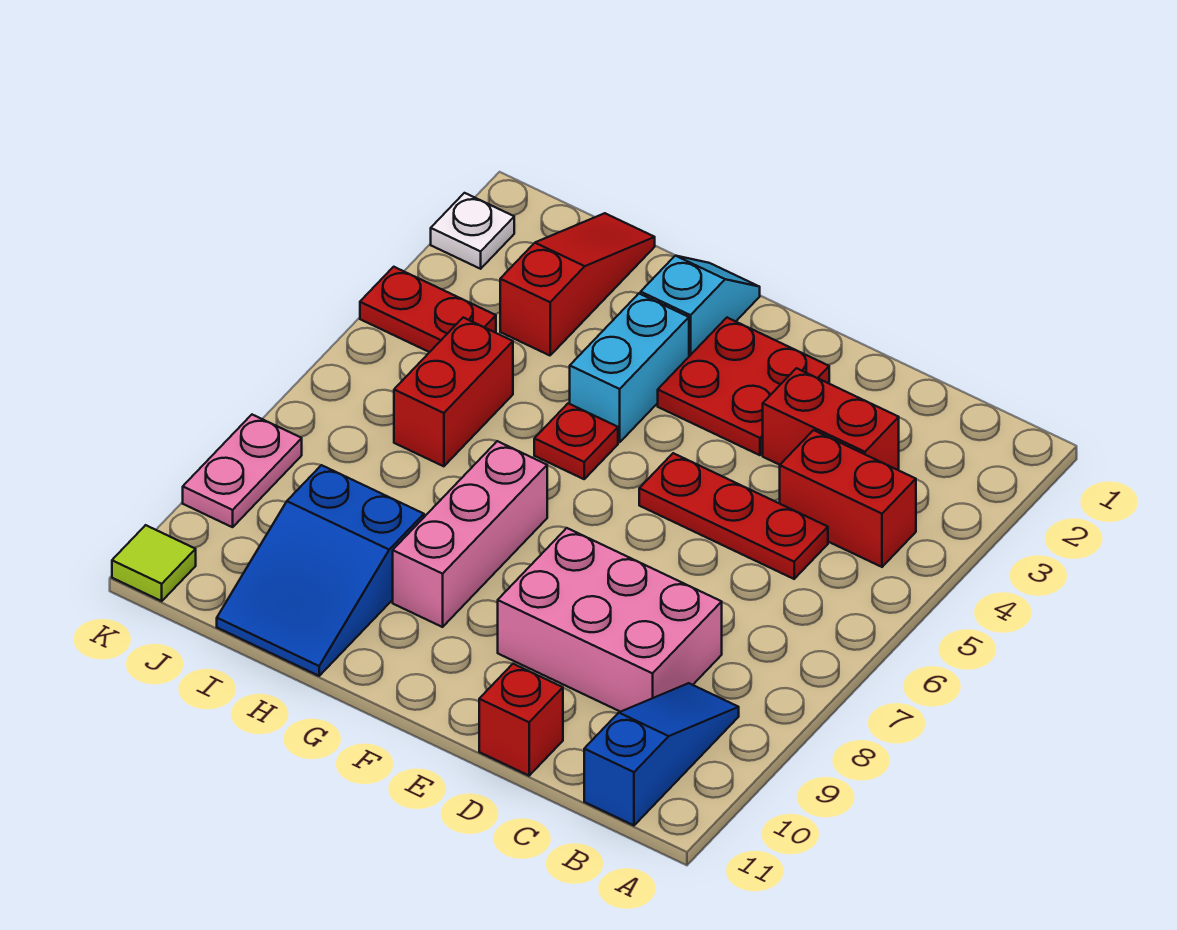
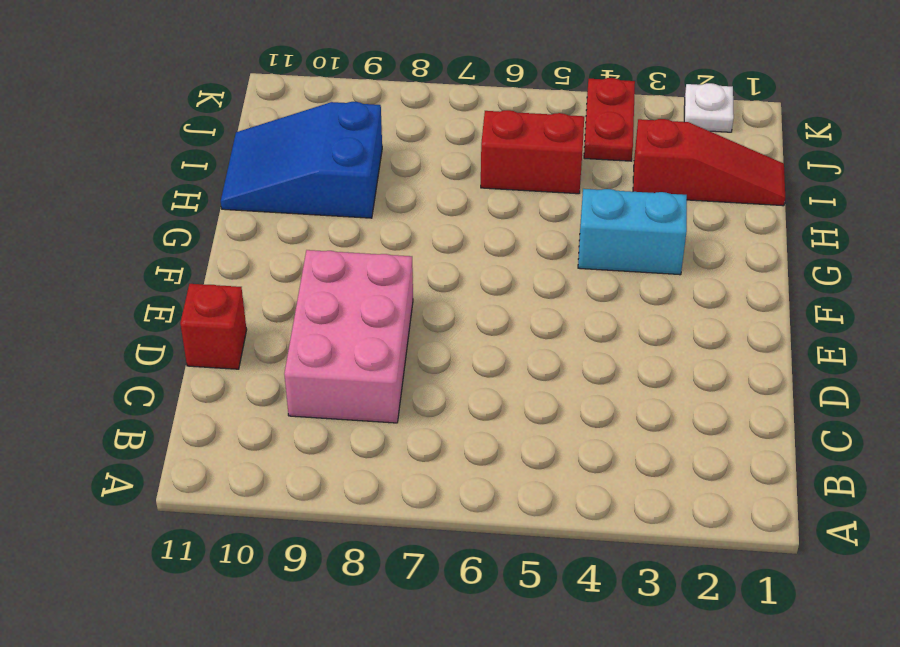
none -> red brick B4:C4 level 1
none -> blue slope B9:B11 level 1 top 11
none -> red brick C3:D3 level 1

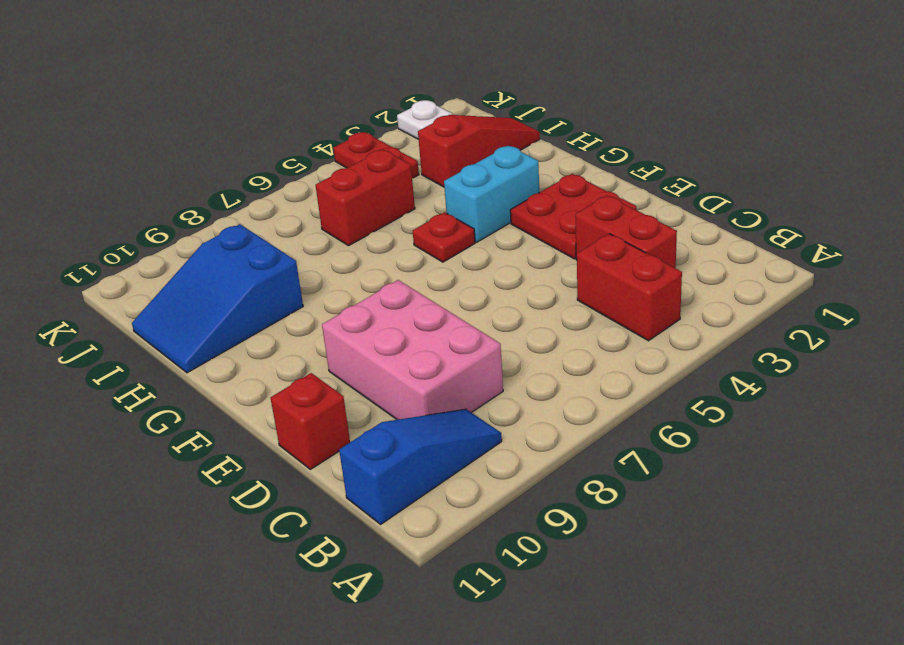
none -> red plate C5:E5 level 1
none -> cyan slope G1:G2 level 1 top 2
none -> pink brick G7:G9 level 1

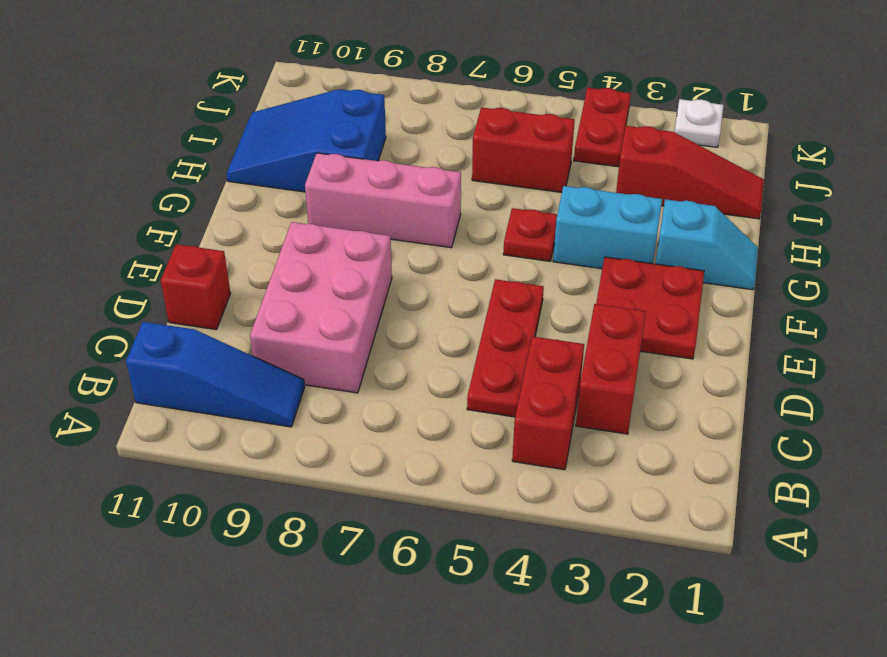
none -> pink plate K8:K9 level 1
none -> lime tile K11 level 1

